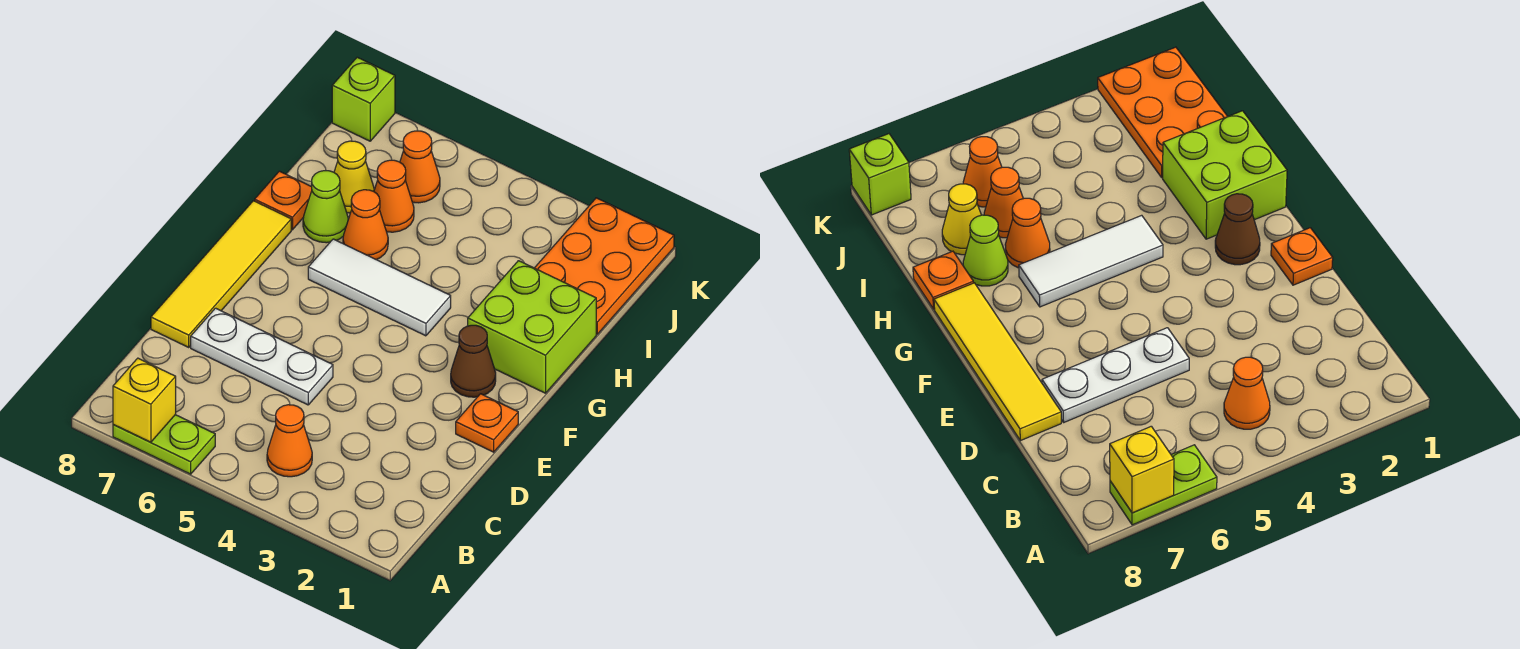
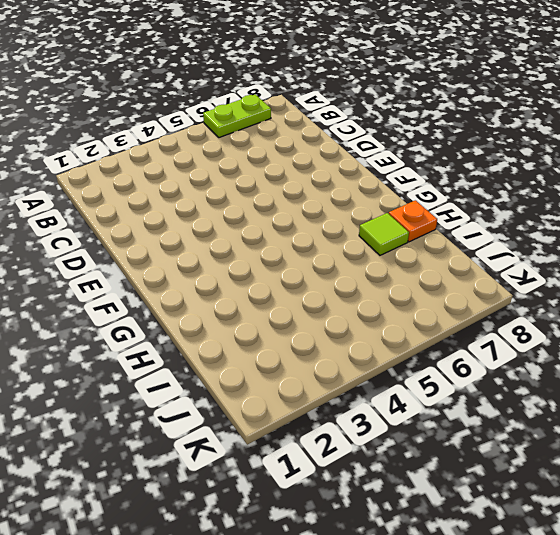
lime tile H7 level 1 -> lime cone H7 level 1
none -> orange cone B4 level 1
none -> white plate D5:D7 level 1
none -> yellow tile D8:G8 level 1

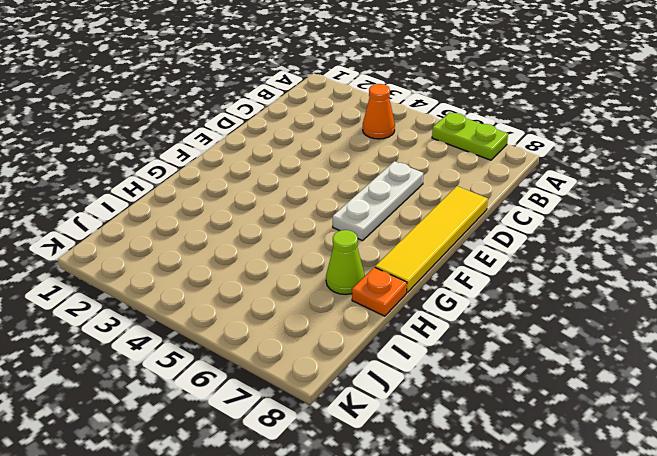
white plate D6:F6 level 1 -> white plate D5:D7 level 1
none -> orange plate E1 level 1
none -> brown cone F2 level 1
none -> lime brick G1:H2 level 1

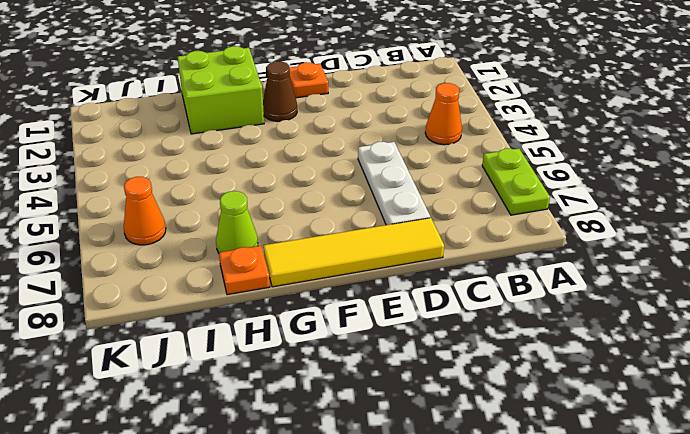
none -> white tile G4:G6 level 1
none -> orange cone H6 level 1
none -> orange plate I1:K2 level 1

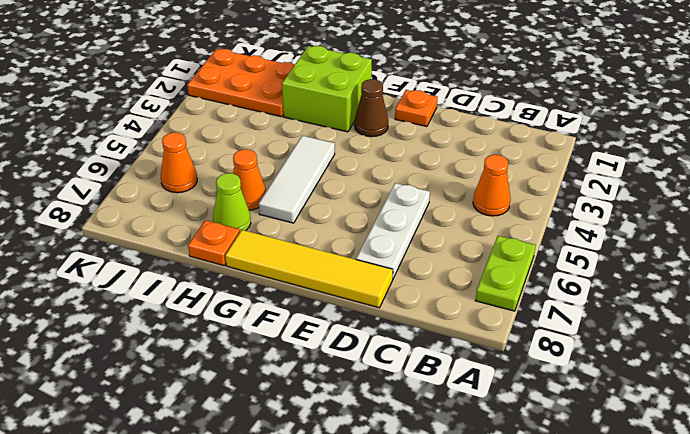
none -> orange cone I6 level 1
none -> yellow cone I7 level 1
none -> lime brick K8 level 1

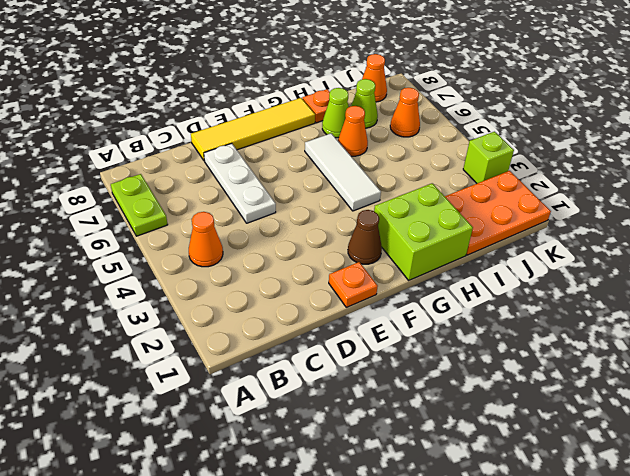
lime cone I7 level 1 -> yellow cone I7 level 1
orange cone J8 level 1 -> orange cone I6 level 1
lime brick K3 level 1 -> lime brick K8 level 1
none -> yellow brick A7 level 2

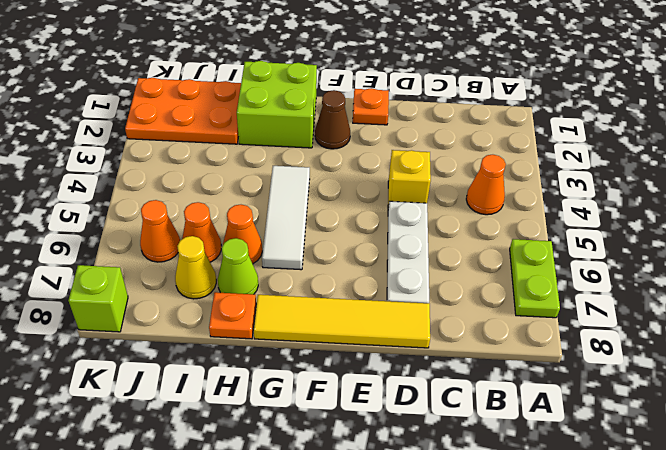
yellow brick D4 level 1 -> yellow brick A7 level 2

